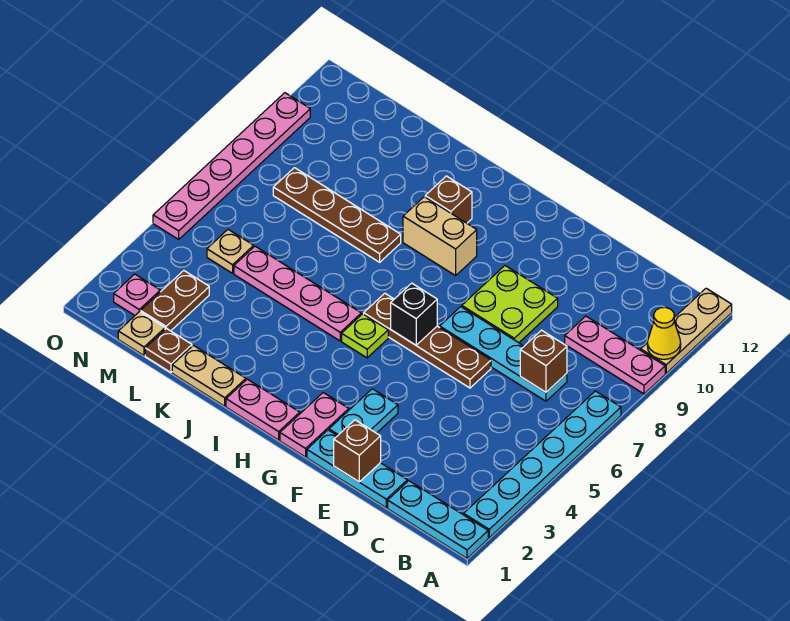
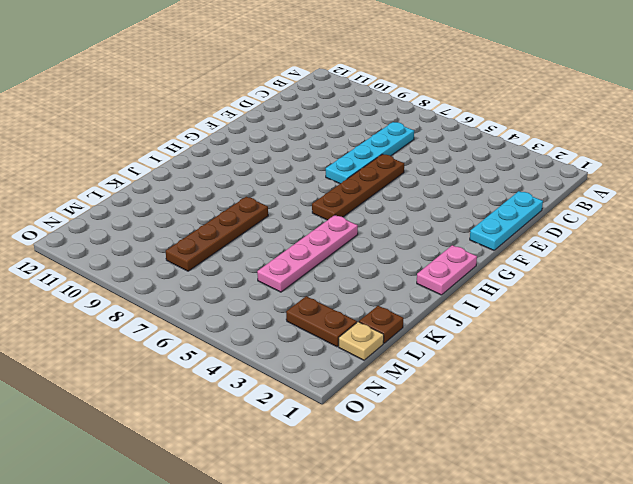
none -> cyan plate A1:C1 level 1
none -> cyan plate A2:A7 level 1
none -> pink plate A9:C9 level 1

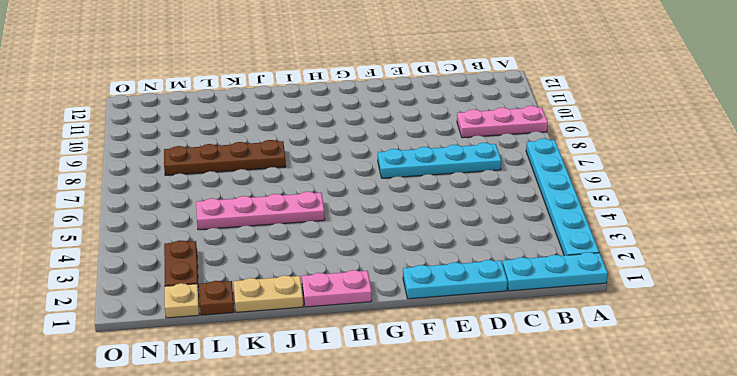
none -> tan plate A10:A12 level 1
none -> brown plate E6:H6 level 1
none -> lime plate E8:F9 level 1

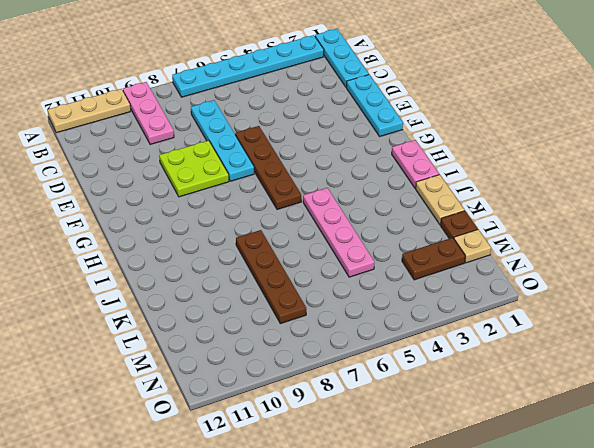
none -> cyan plate F2:F3 level 1
none -> pink plate G1:G2 level 1
none -> lime plate H5 level 1

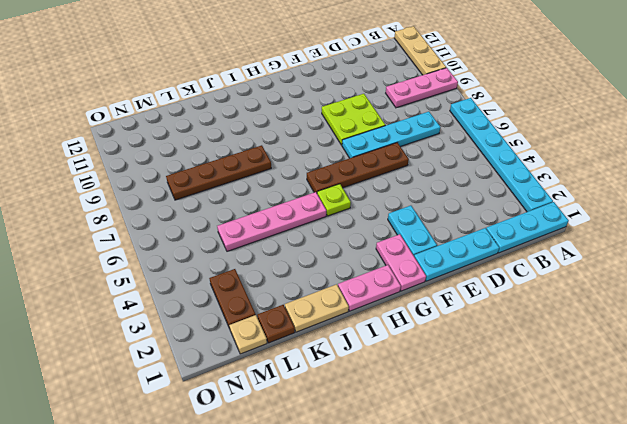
none -> tan brick H9:I9 level 1
none -> brown brick I10 level 1
none -> tan plate M5 level 1

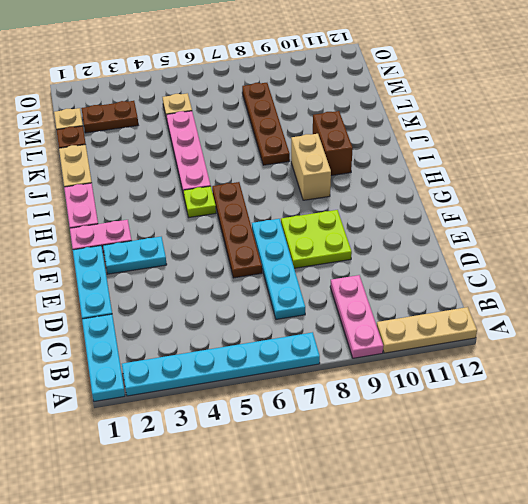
brown brick I10:J10 level 1 -> brown brick I10 level 1
none -> pink plate N2 level 1
none -> pink plate O5:O10 level 1
none -> yellow cone A10 level 2

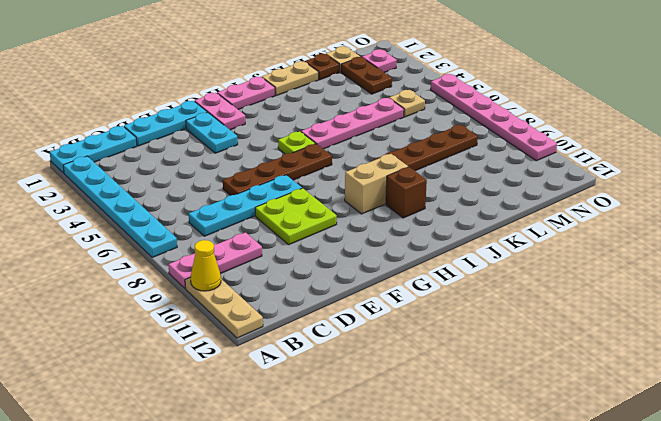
none -> brown brick C7 level 2
none -> brown brick E1 level 2
none -> black brick G6 level 2

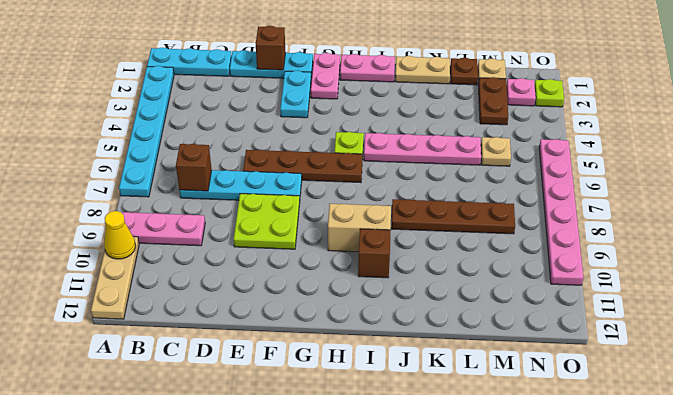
lime plate O2 level 1 -> none
none -> black brick G6 level 2

